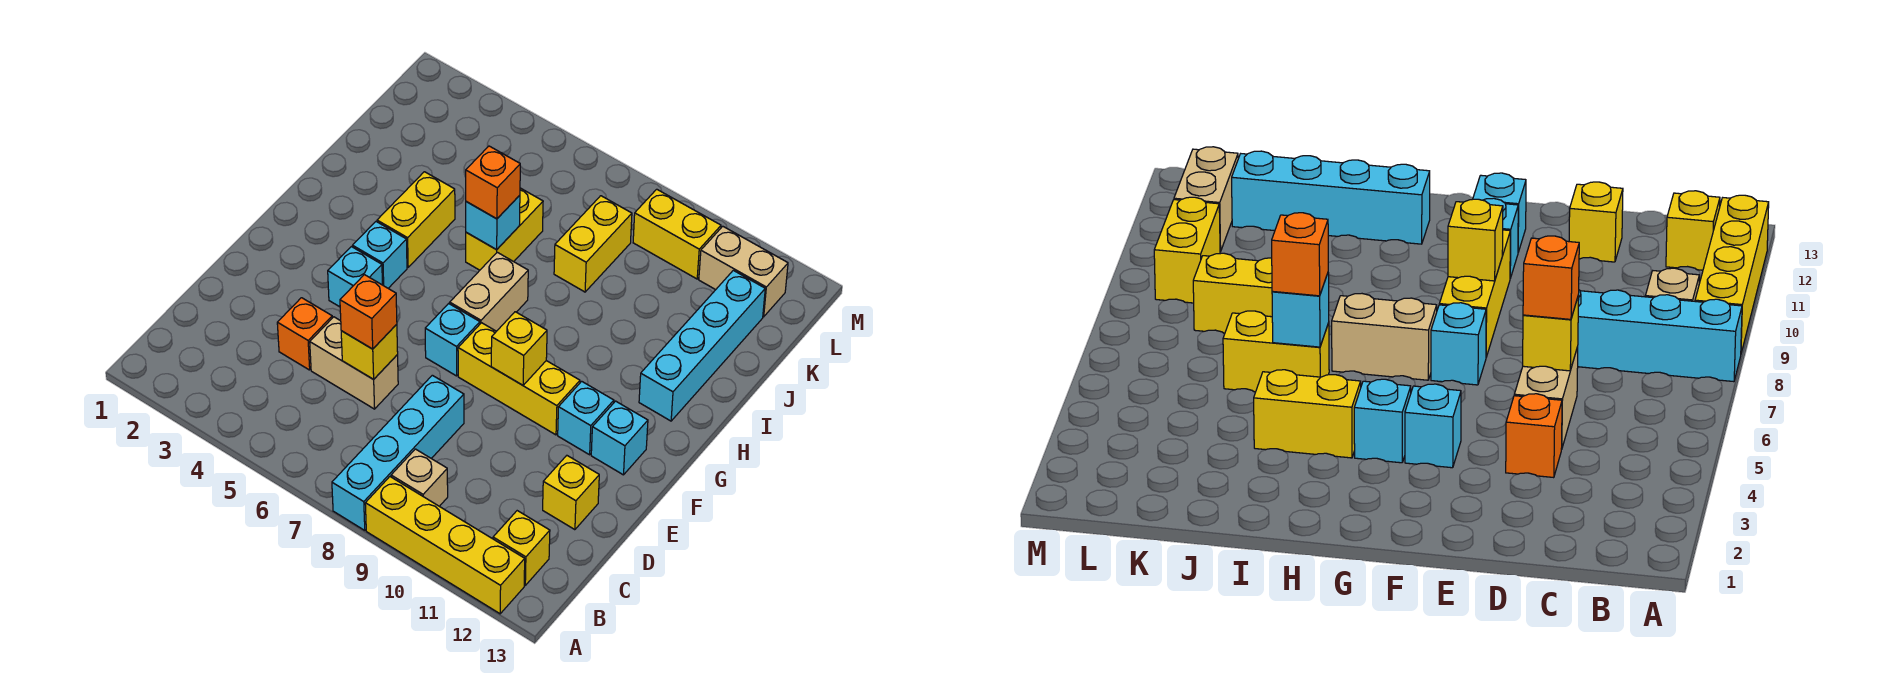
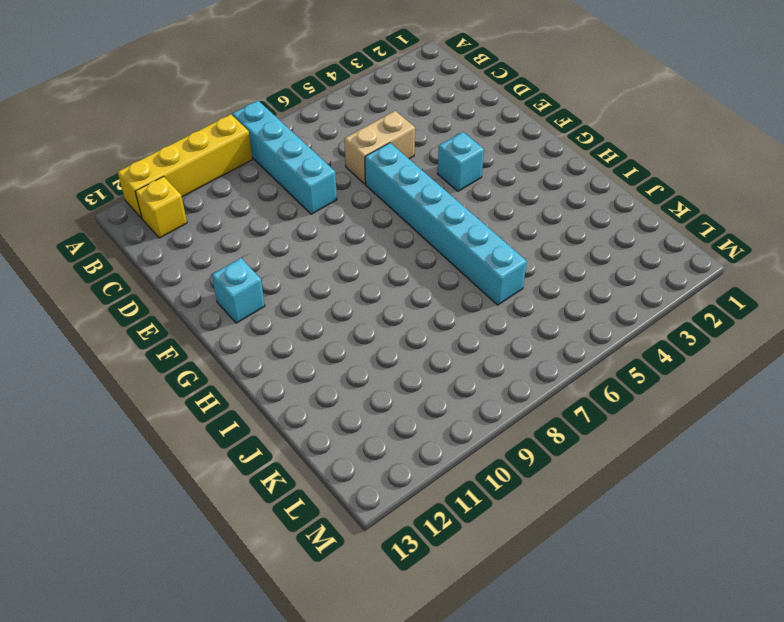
cyan brick E6:J6 level 1 -> yellow brick I6:J6 level 1
none -> tan brick B9 level 1
none -> orange brick D4 level 1
none -> yellow brick D12 level 1

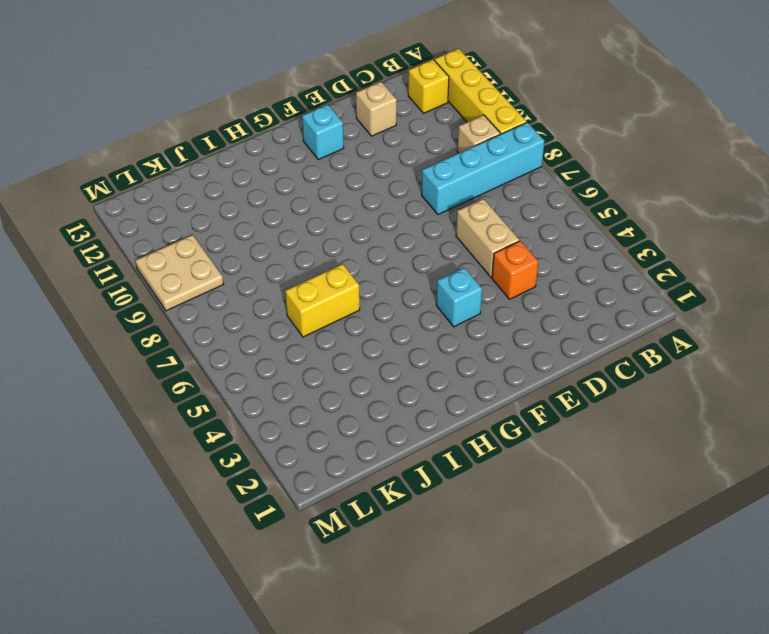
tan brick D12 level 1 -> yellow brick D12 level 1
tan plate L9:M10 level 1 -> yellow brick L9:L10 level 1
none -> cyan brick F7 level 1
none -> yellow brick F8:F10 level 1
none -> cyan brick F11 level 1

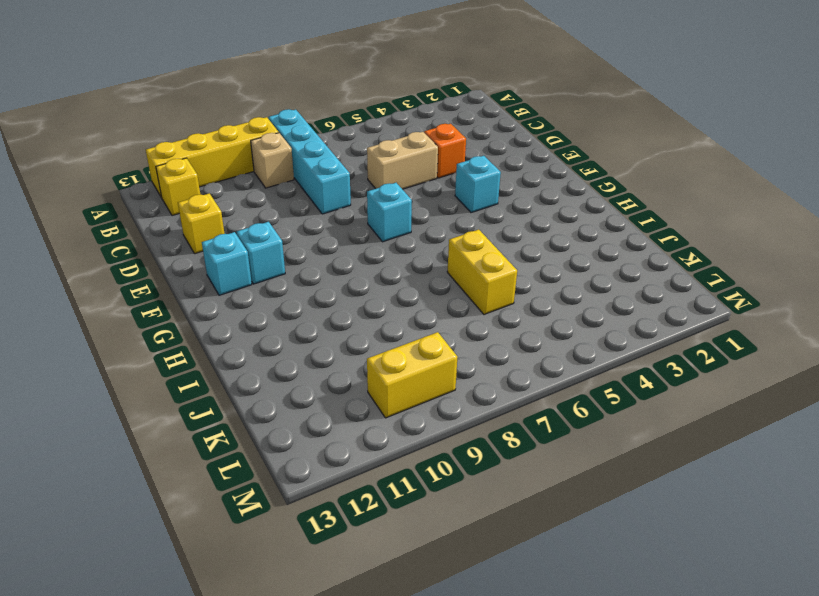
none -> yellow brick F8:F10 level 1
none -> cyan brick G4 level 1
none -> tan brick G7:H7 level 1

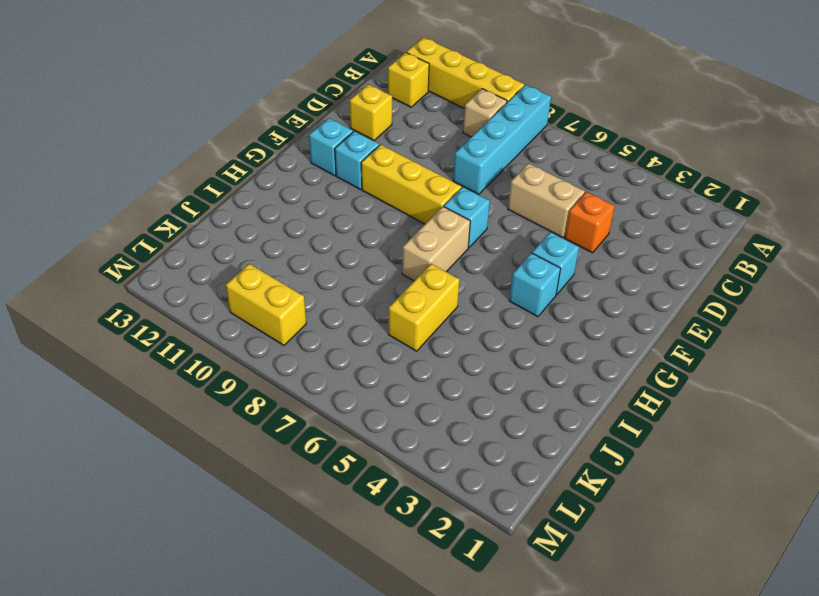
none -> yellow brick H4:I4 level 1
none -> cyan brick H12:K12 level 1
none -> yellow brick J8:K8 level 1

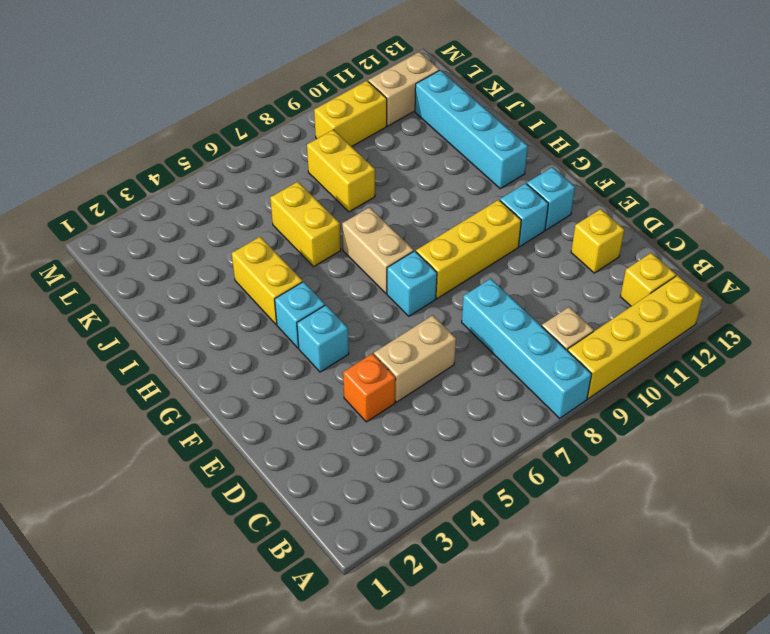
none -> yellow brick D6 level 2
none -> yellow brick F9 level 2
none -> cyan brick I6 level 2

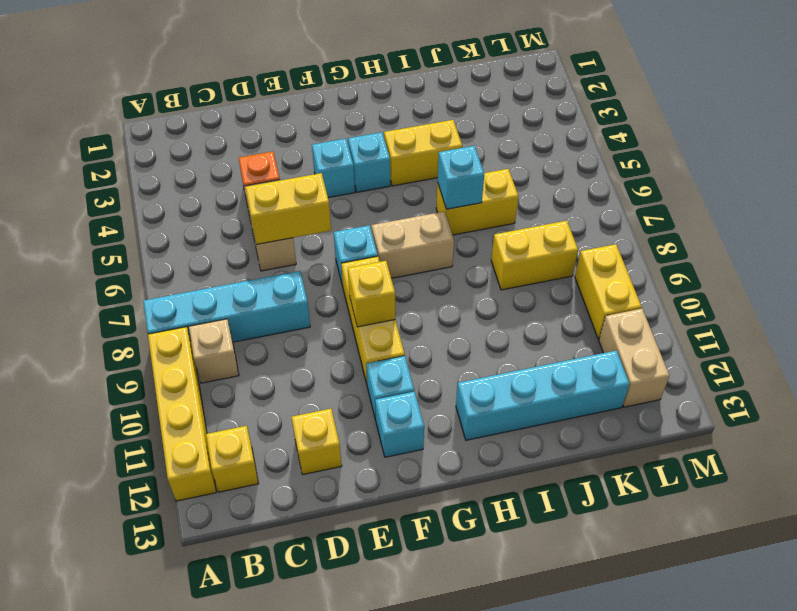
yellow brick D6:E6 level 2 -> yellow brick D6 level 2
none -> orange brick D6 level 3
none -> orange brick I6 level 3

